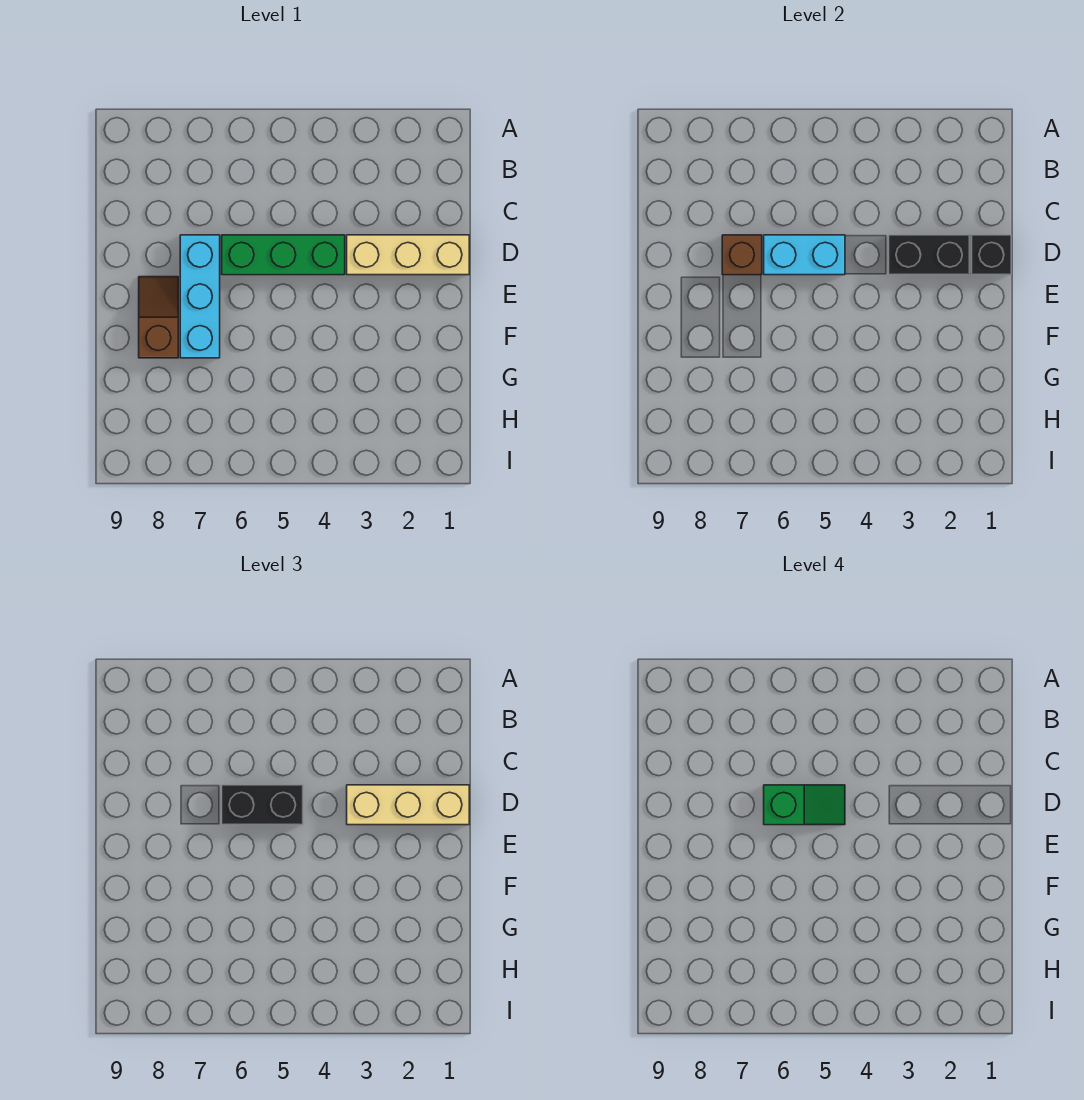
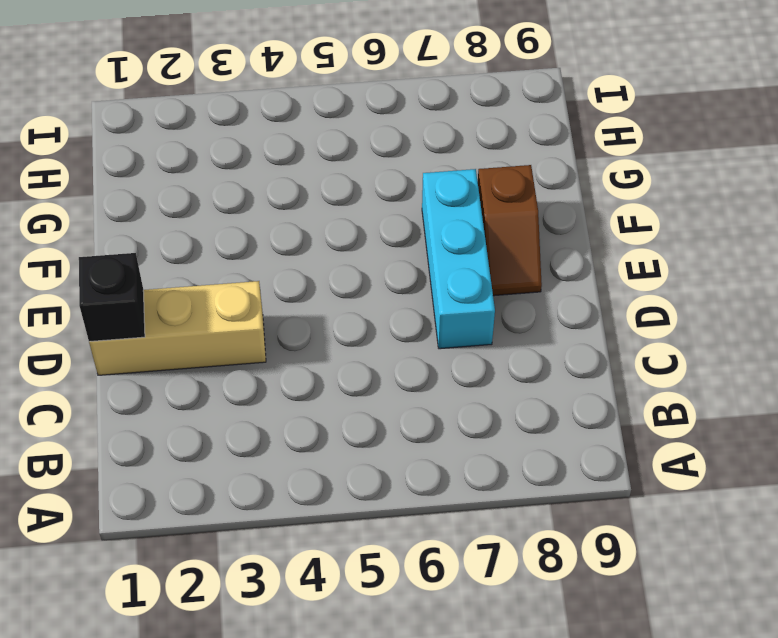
none -> green brick D4:D6 level 1
none -> black brick D2:D3 level 2

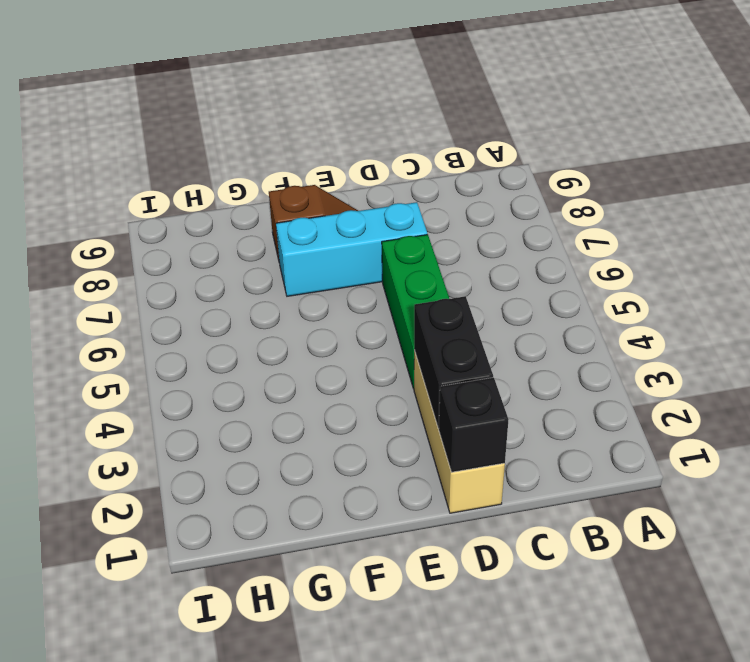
none -> cyan brick D5:D6 level 2
none -> brown brick D7 level 2

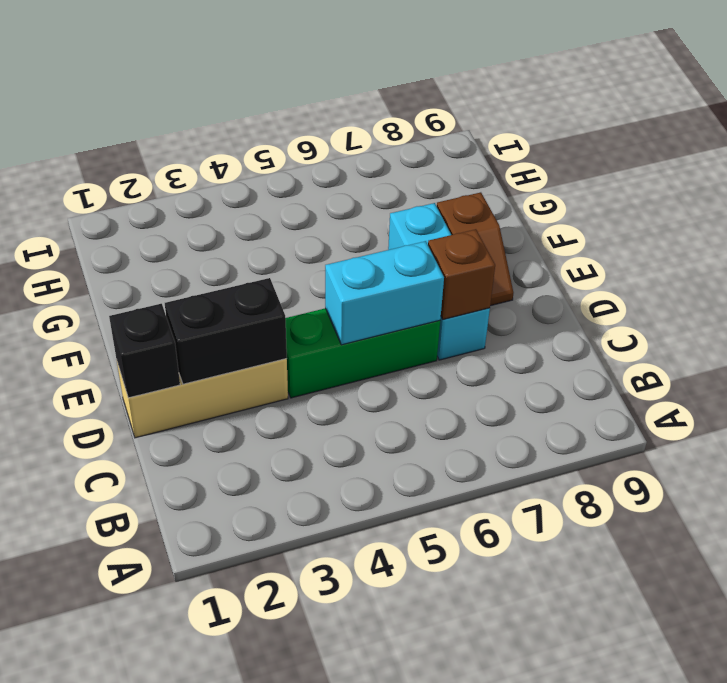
none -> tan brick D1:D3 level 3
none -> black brick D5:D6 level 3

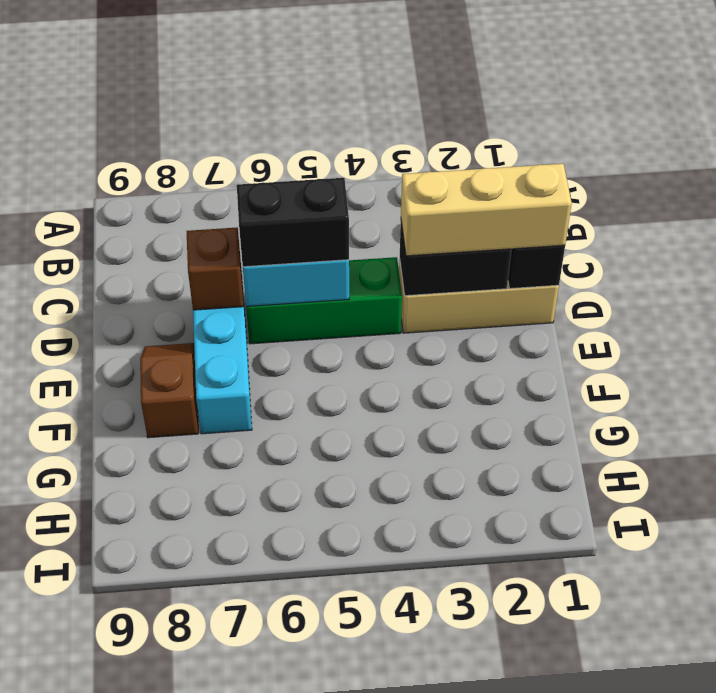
none -> green slope D5:D6 level 4 top 6

